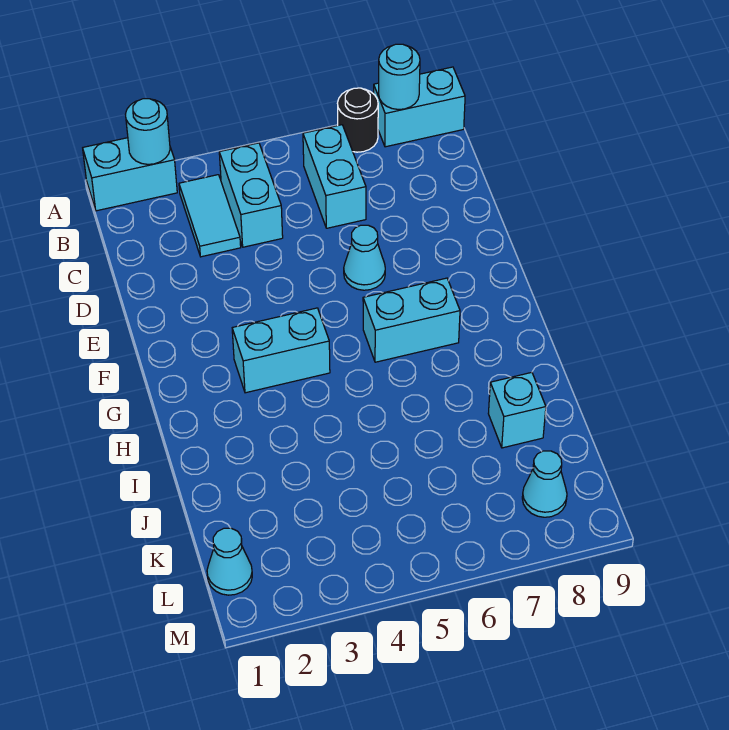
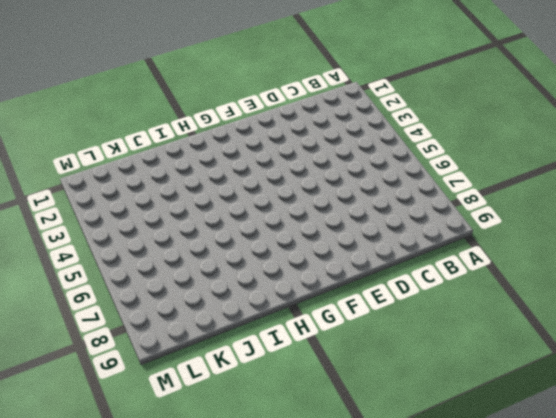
none -> cyan brick A1:A2 level 1
none -> black round brick A7 level 1
none -> cyan brick A8:A9 level 1

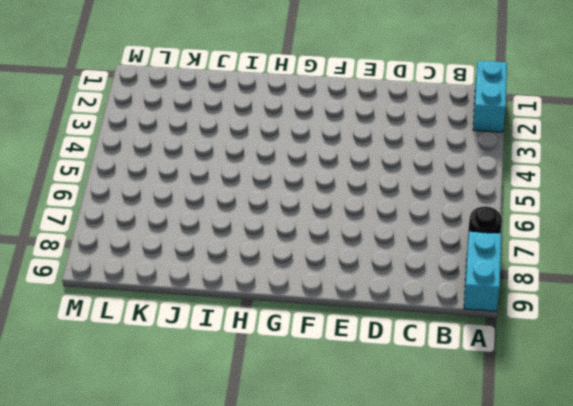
none -> cyan tile B3:C3 level 1
none -> cyan brick B4:C4 level 1
none -> cyan brick B6:C6 level 1

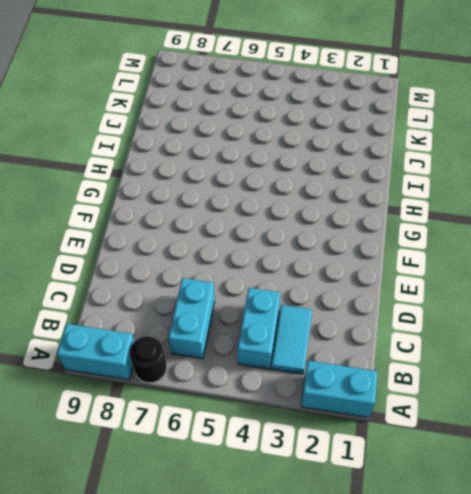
none -> cyan cone E6 level 1
none -> cyan brick G3:G4 level 1
none -> cyan brick G6:G7 level 1

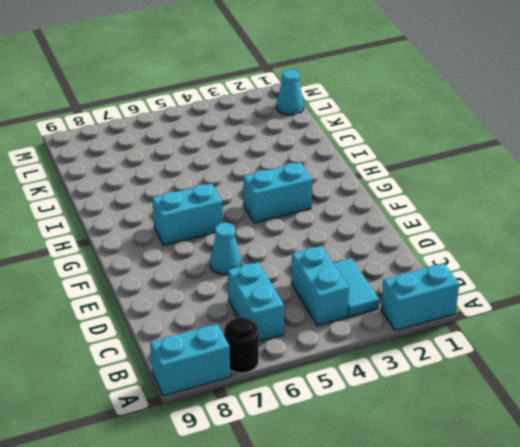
none -> cyan brick J8 level 1
none -> cyan cone L8 level 1
none -> cyan round brick A2 level 2

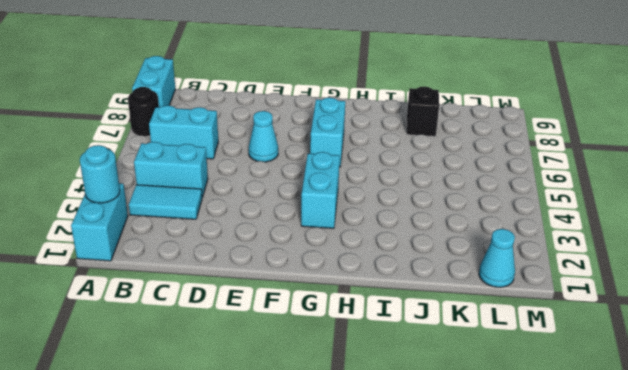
black brick J8 level 1 -> cyan brick J8 level 1
none -> cyan cone L8 level 1
none -> cyan round brick A8 level 2

